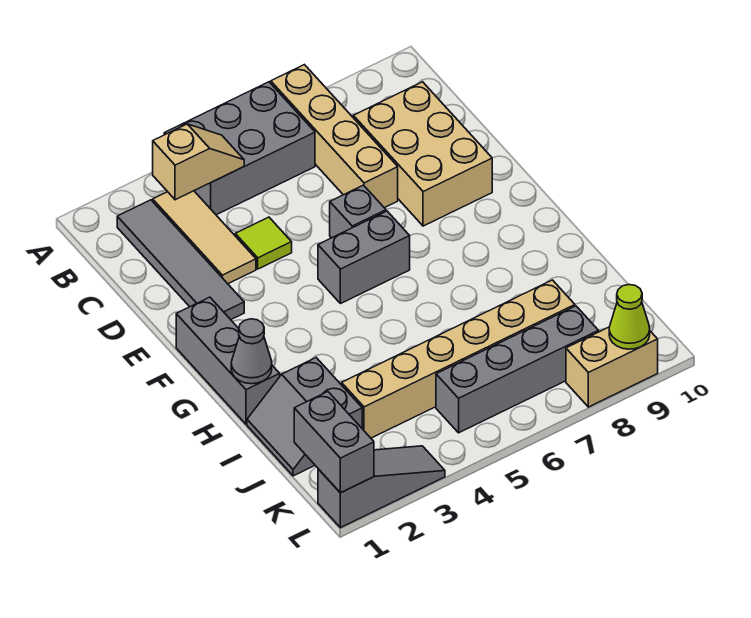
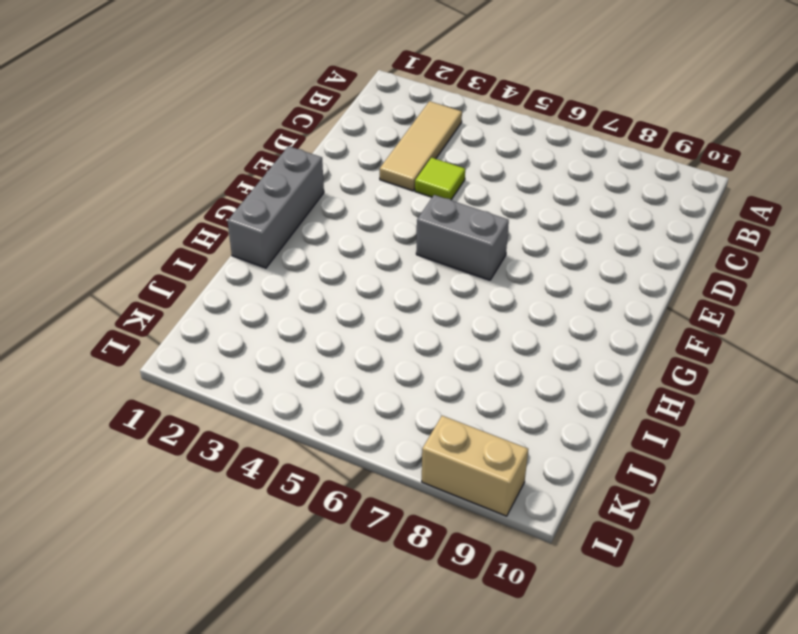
none -> grey brick A4:B6 level 1
none -> tan brick A7:D7 level 1
none -> grey tile B2:E2 level 1

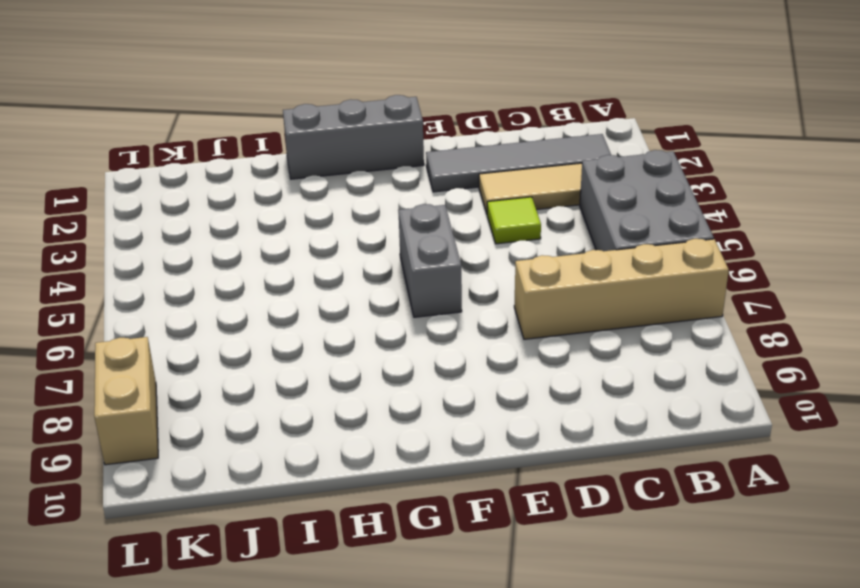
none -> tan brick C8:E9 level 1
none -> grey brick E6 level 1
none -> grey slope I1:J2 level 1 top 2

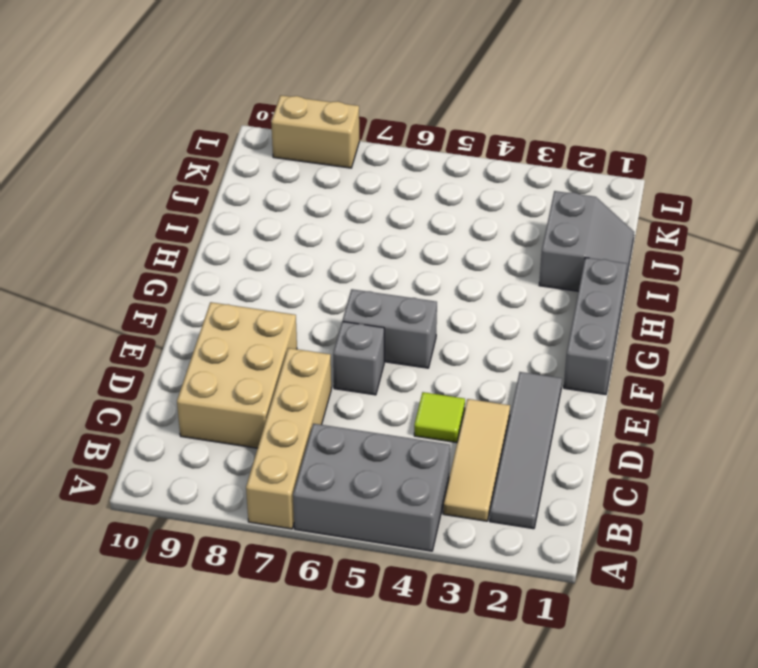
none -> tan brick J3:J8 level 1
none -> grey brick K5:K8 level 1
none -> grey slope L1:L3 level 1 top 1

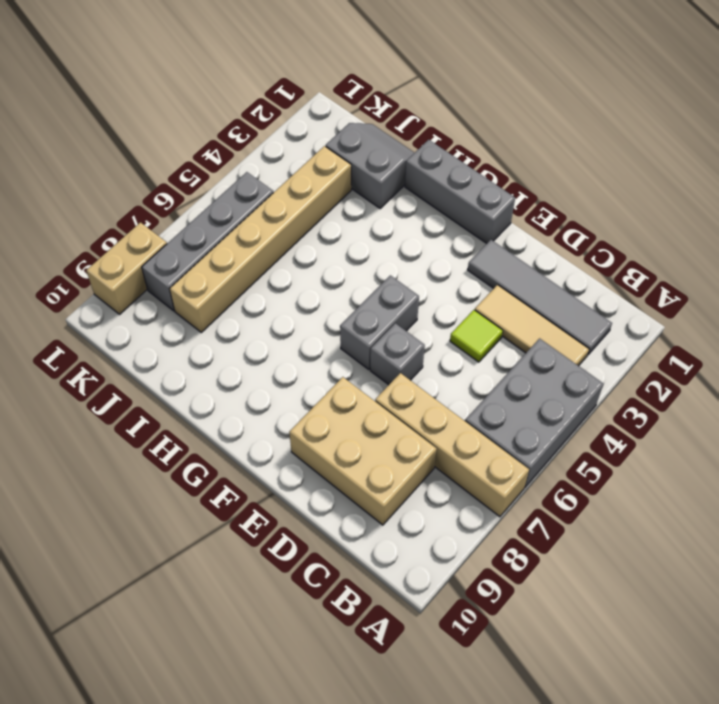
none -> grey slope L1:L3 level 1 top 1
none -> tan slope B3:B4 level 2 top 3
none -> grey cone H1 level 2

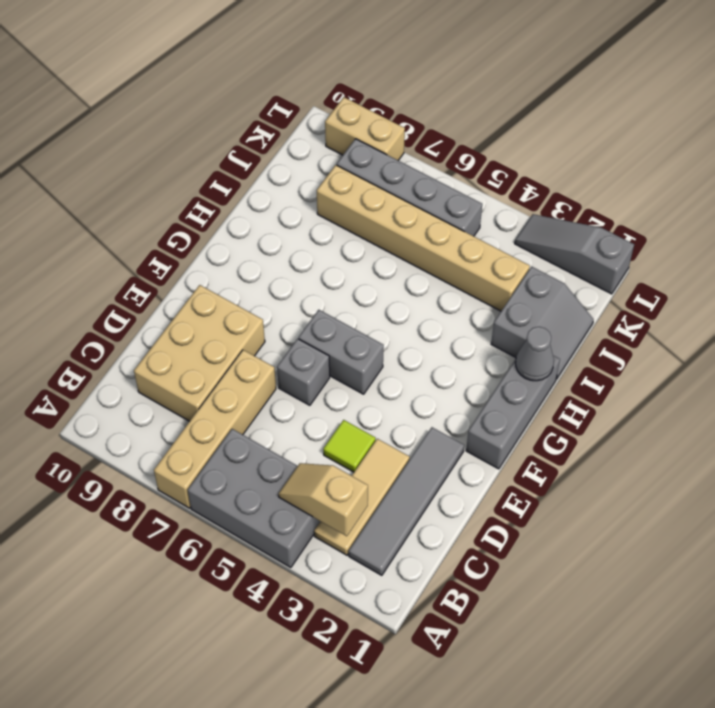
none -> grey brick K1:L1 level 2
none -> lime cone L9 level 2

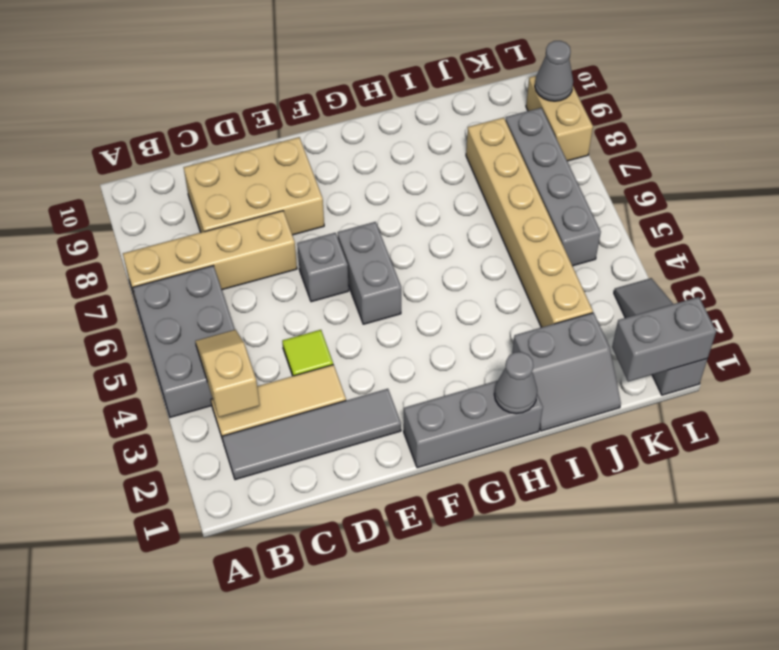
grey cone L9 level 2 -> lime cone L9 level 2

